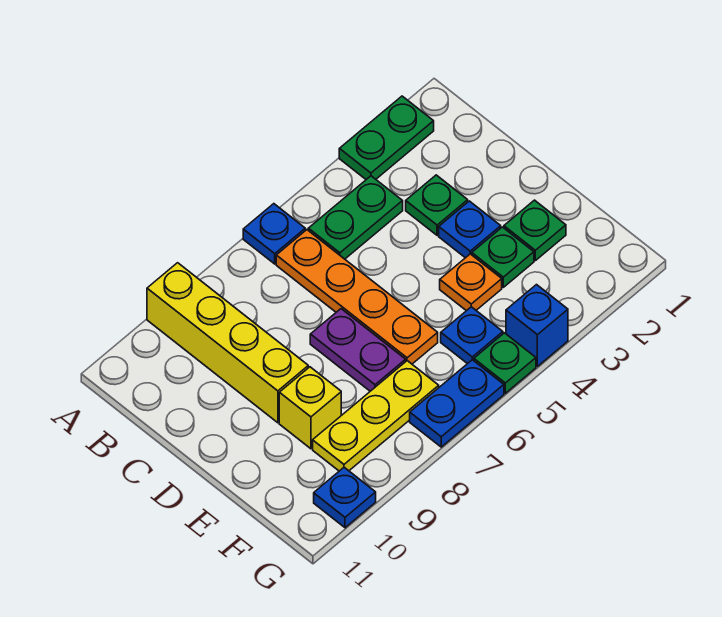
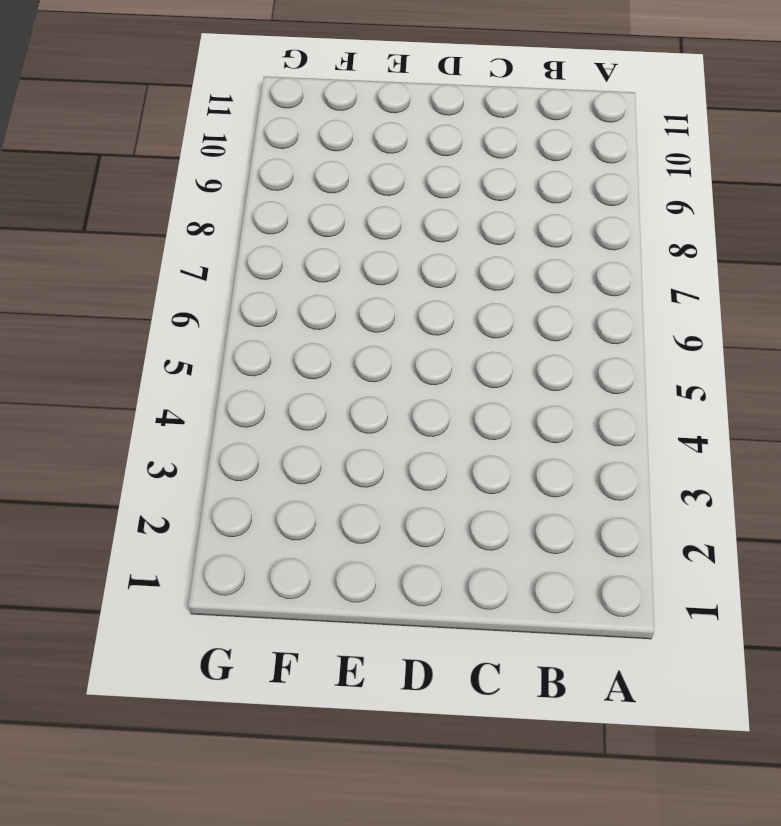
none -> green plate A2:A3 level 1
none -> blue plate A6 level 1
none -> yellow brick A9:D9 level 1

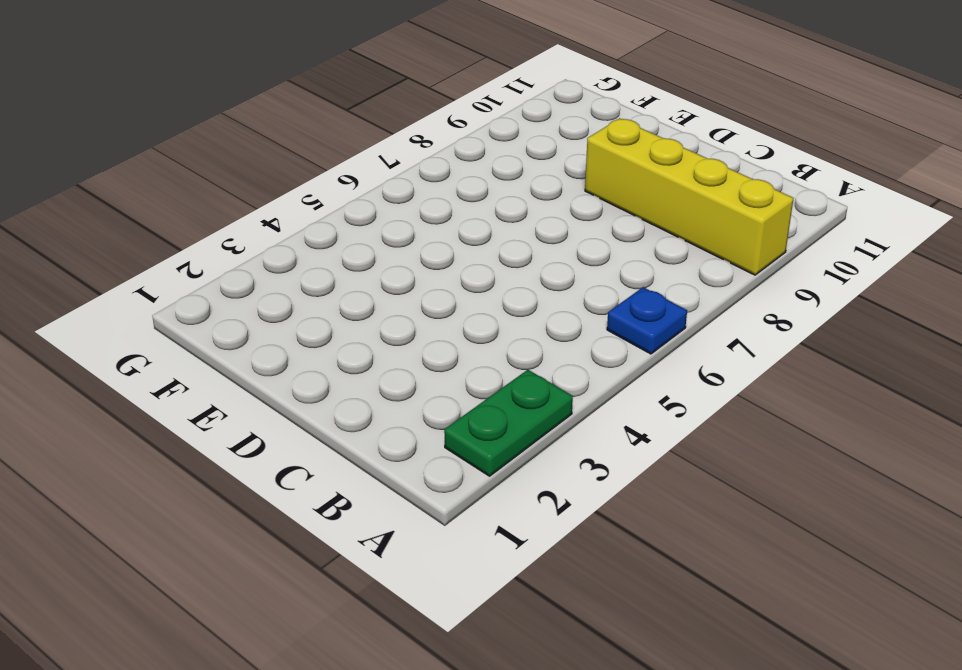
none -> green plate B4:B5 level 1
none -> orange plate B6:E6 level 1
none -> green plate C3 level 1

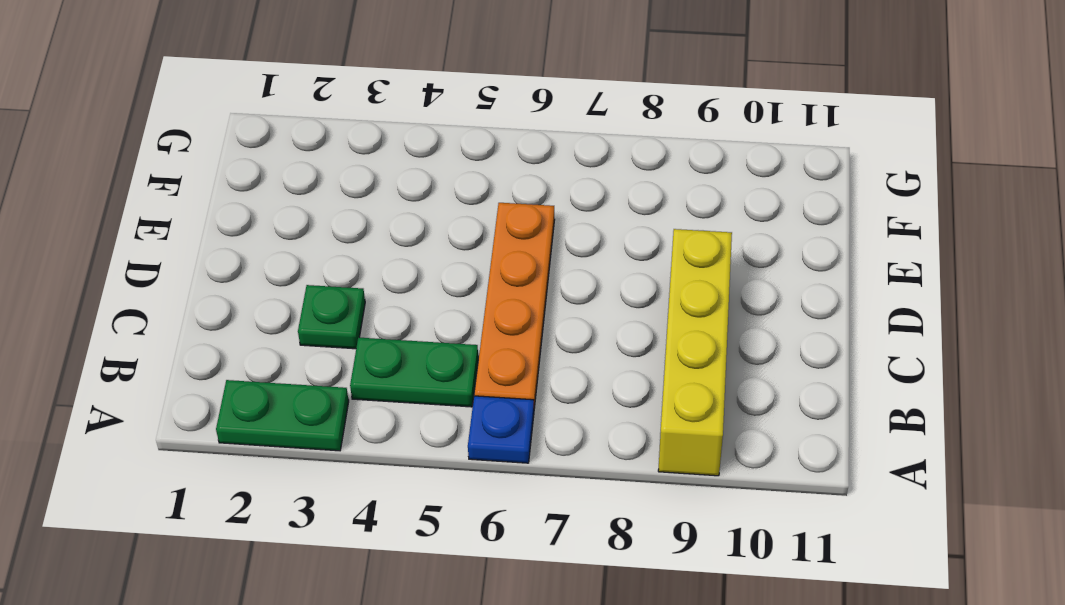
none -> blue plate D3 level 1
none -> purple plate D7:E7 level 1
none -> green plate E2 level 1

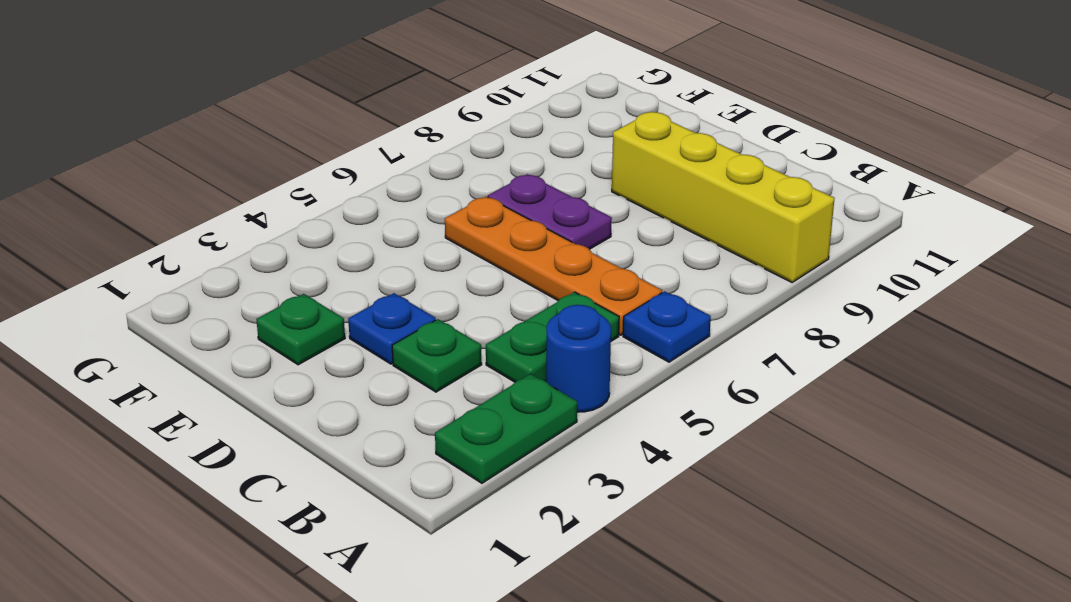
blue round brick A4 level 1 -> none
none -> green plate E3 level 1
none -> orange plate E4 level 1
none -> yellow brick E9 level 1

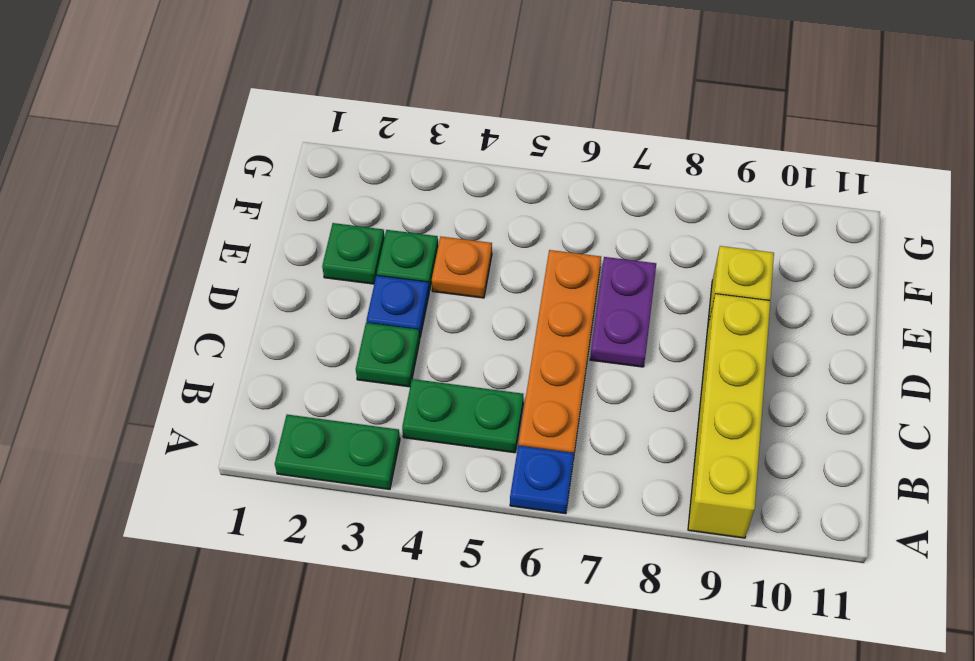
none -> blue plate F5 level 1
none -> yellow plate F7:F9 level 1
none -> blue brick G4 level 1

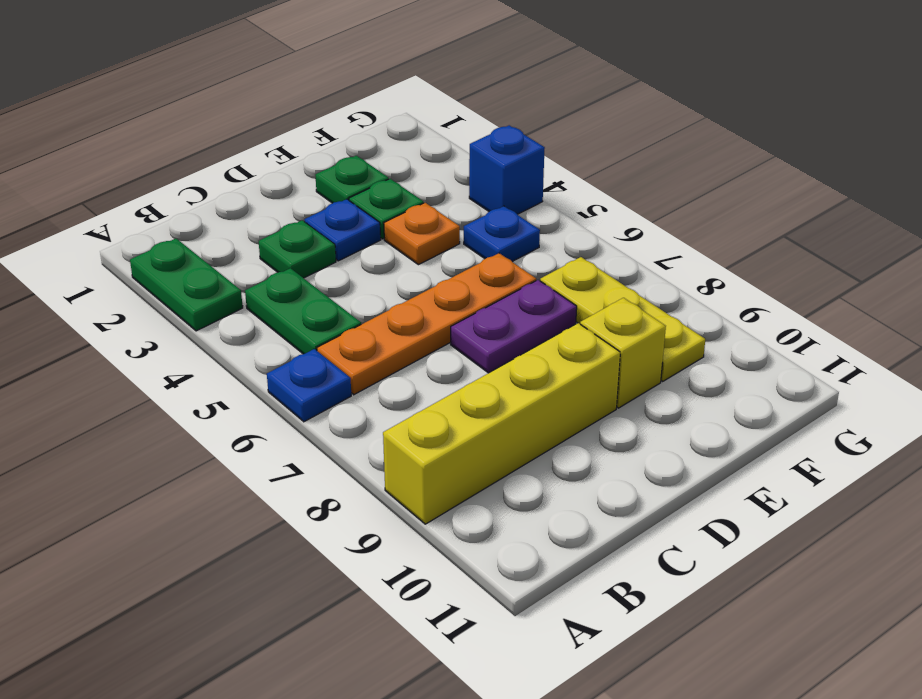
none -> green plate G5 level 1
none -> blue plate G6:G7 level 1
none -> blue plate G10 level 1

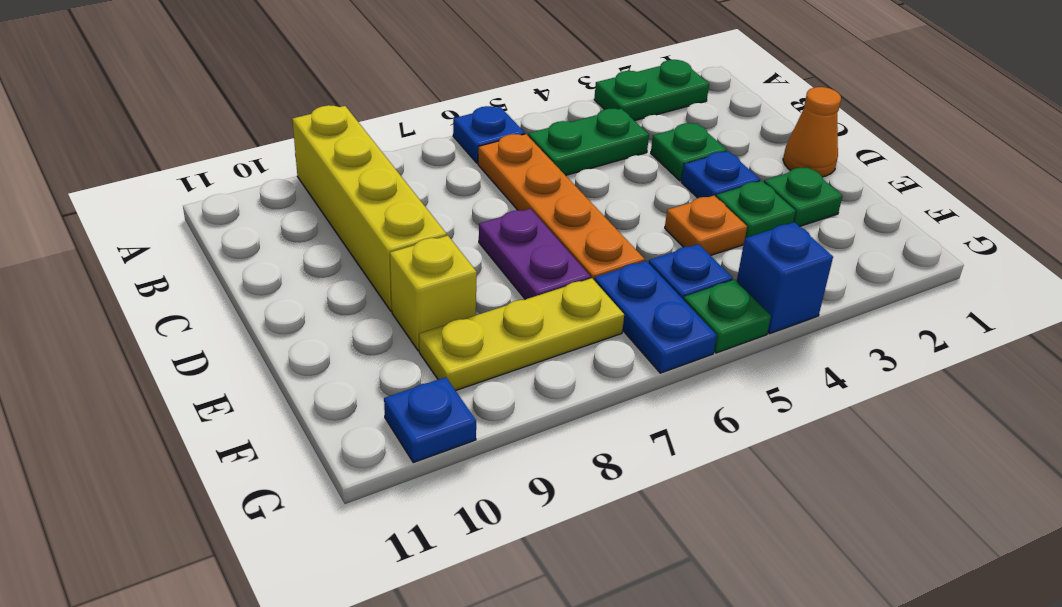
orange cone D1 level 1 -> none
blue plate F6:G6 level 1 -> blue plate G6:G7 level 1

